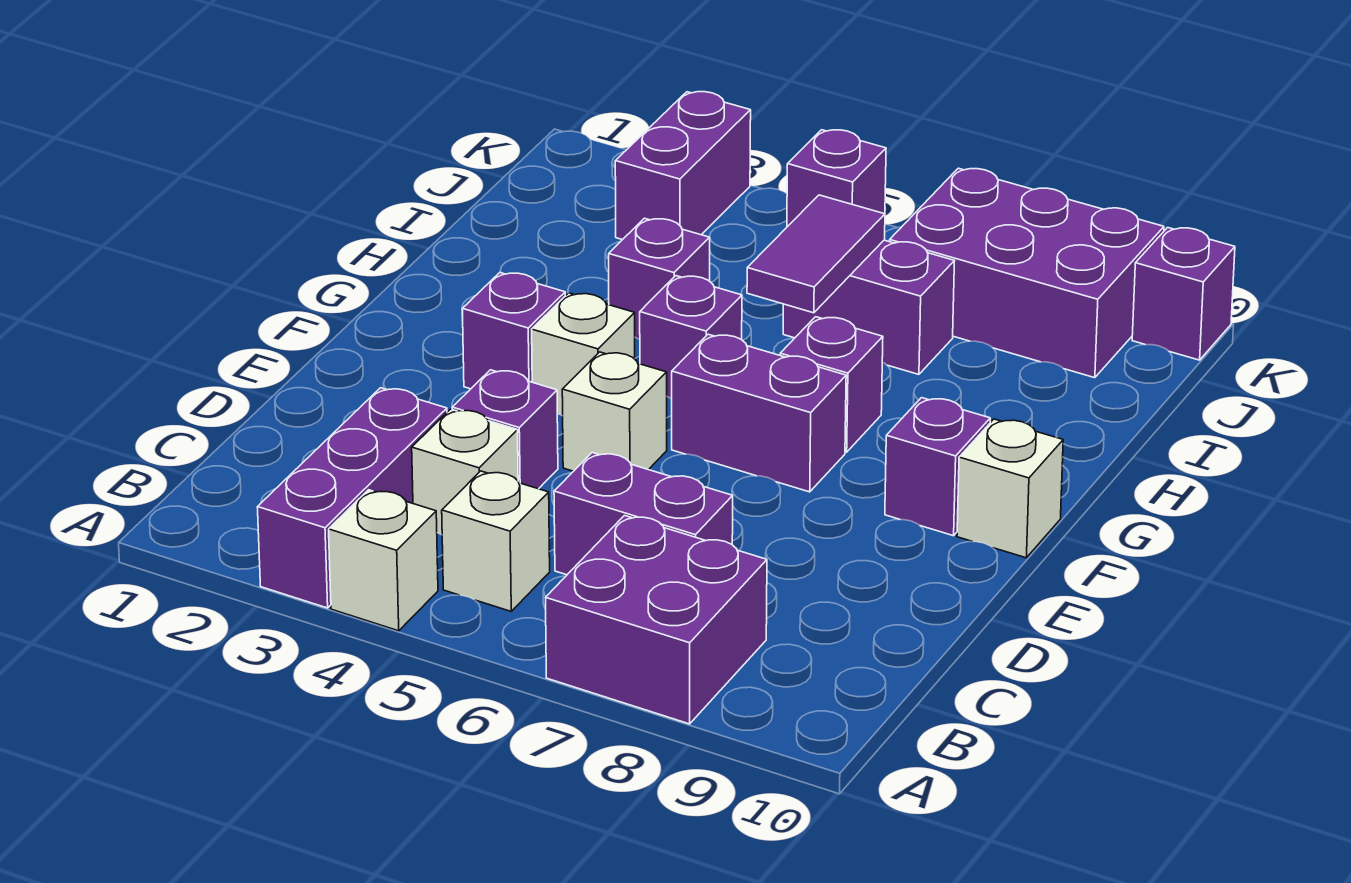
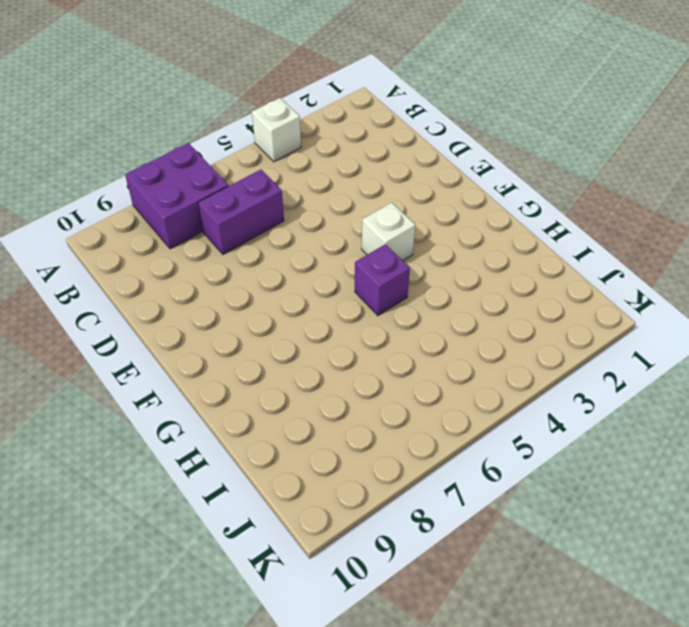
none -> purple brick A3:C3 level 1
none -> white brick B5 level 1
none -> white brick C4 level 1

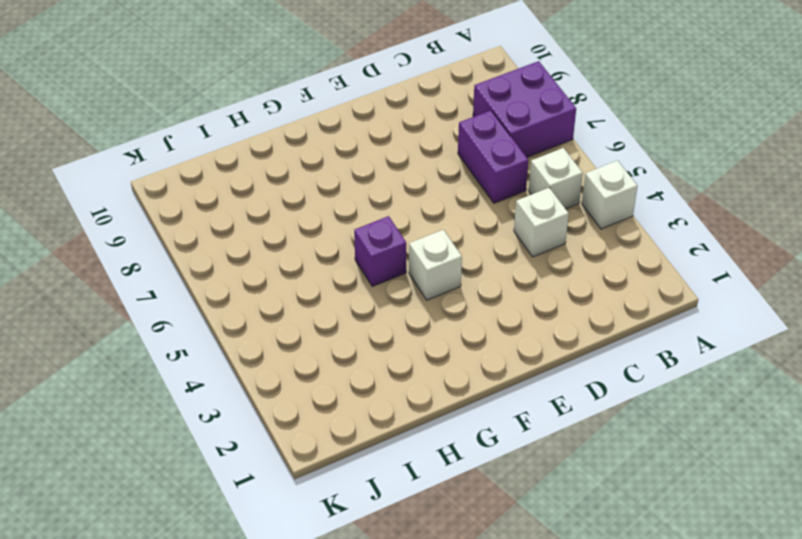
none -> purple brick A3:C3 level 1
none -> purple brick D4 level 1
none -> white brick E5 level 1

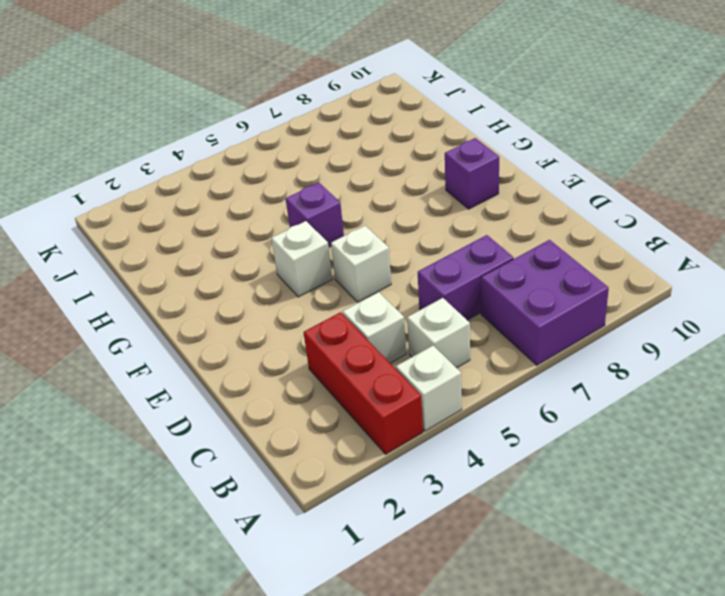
red brick A3:C3 level 1 -> purple brick A3:C3 level 1
none -> purple brick D4 level 1
none -> purple brick F3 level 1
none -> purple brick F6:F7 level 1

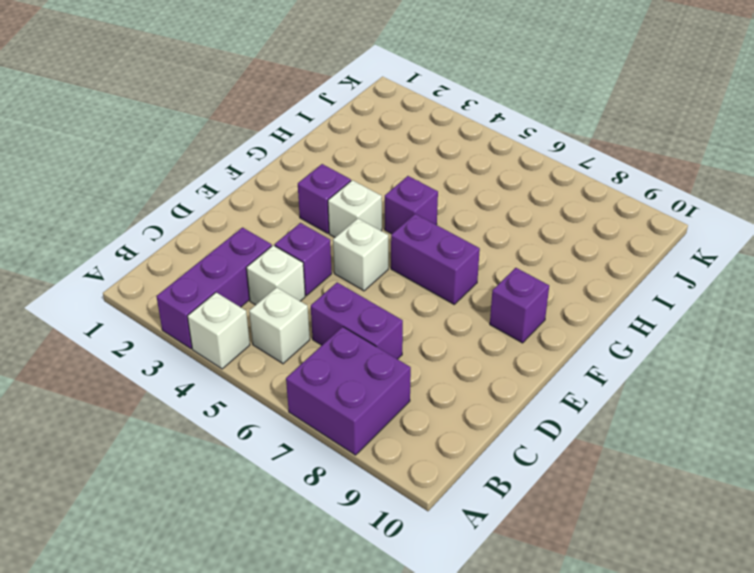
none -> white brick F10 level 1
none -> purple brick G7 level 1
none -> purple brick H4 level 1

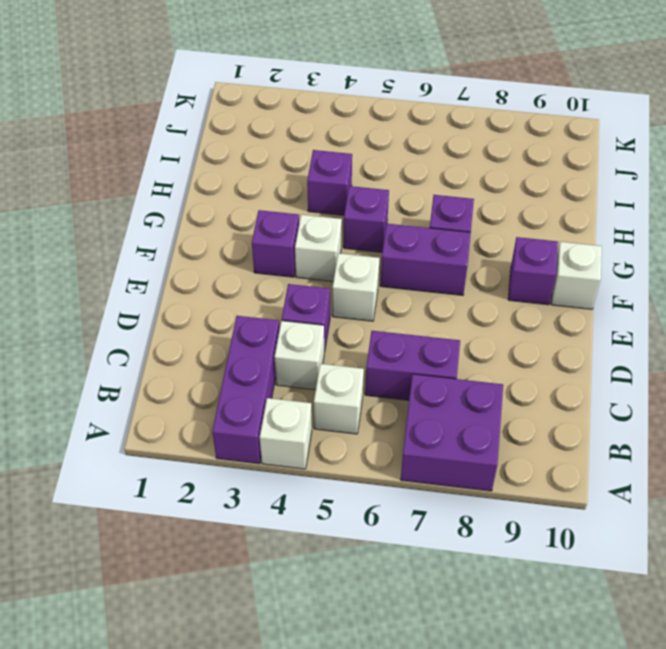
none -> purple brick I6:I7 level 1
none -> purple brick J3:K3 level 1
none -> purple brick J7:K9 level 1

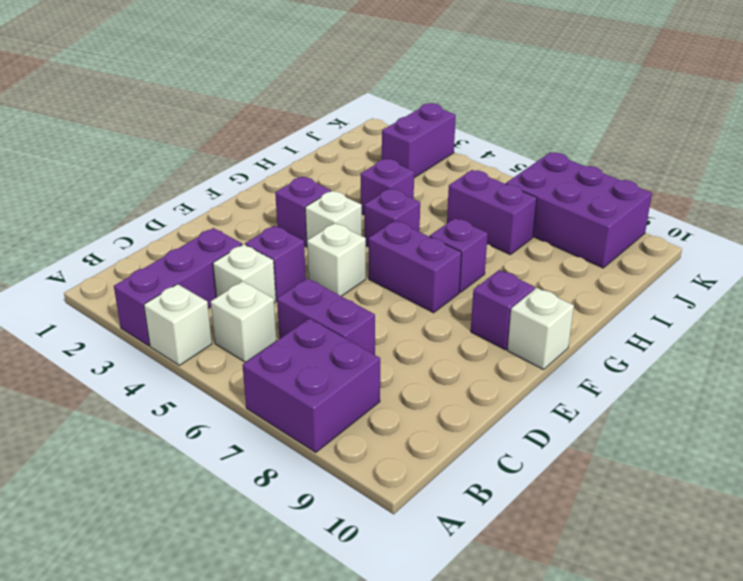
none -> purple brick K5 level 1
none -> purple brick K10 level 1
none -> purple tile H6:I6 level 2

